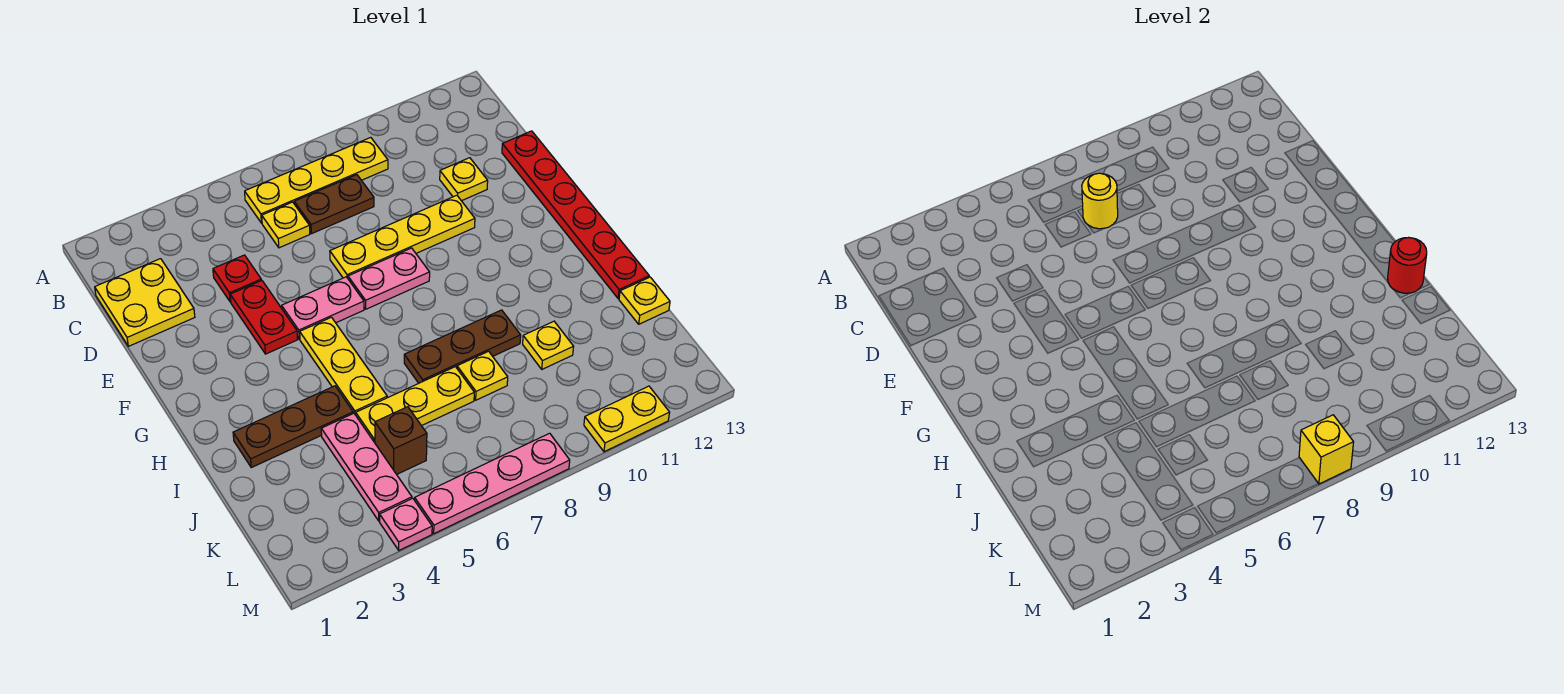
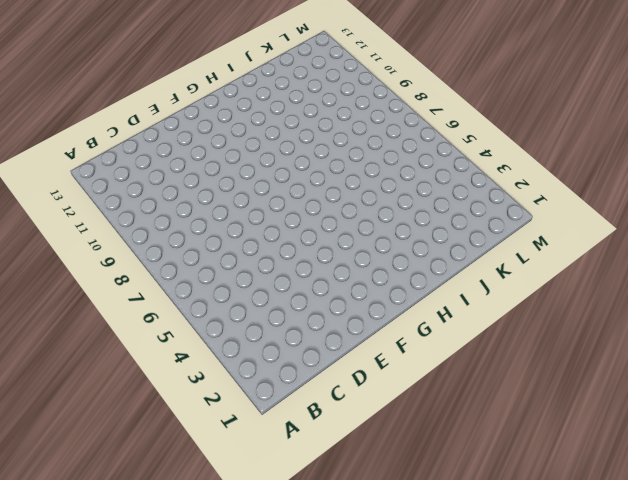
none -> yellow plate B6:B9 level 1
none -> yellow plate C1:D2 level 1
none -> yellow plate C6 level 1

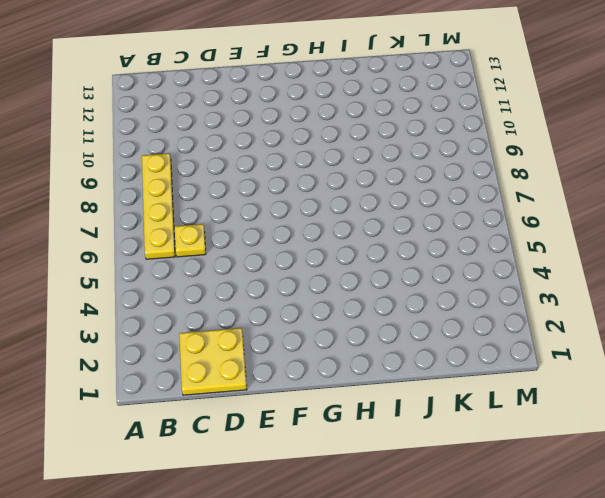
none -> brown plate C7:C8 level 1
none -> red plate D4 level 1
none -> yellow plate D11 level 1

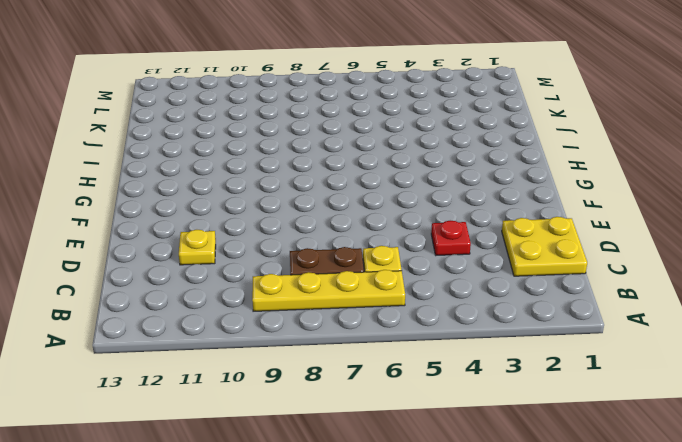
none -> red plate D13:I13 level 1
none -> red plate E4:F4 level 1
none -> yellow plate E7:E10 level 1

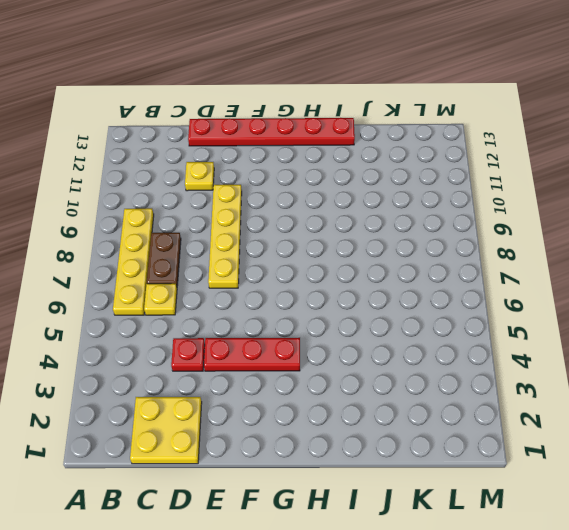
red plate E4:G4 level 1 -> red plate E4:F4 level 1
none -> pink plate F5:F6 level 1
none -> pink plate F7:F8 level 1
none -> yellow plate G5:I5 level 1

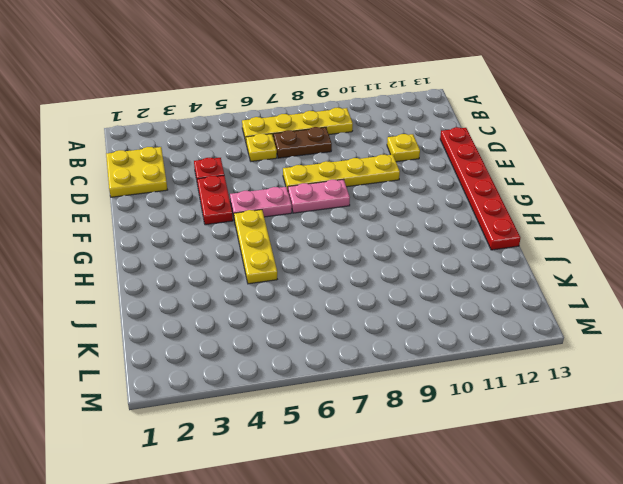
none -> brown plate I2:I4 level 1
none -> brown plate I7:I9 level 1
none -> pink plate J4:L4 level 1

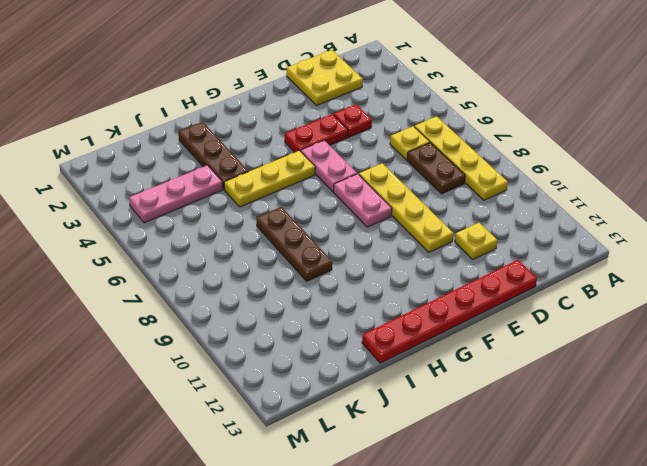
none -> yellow plate J5:J7 level 1
none -> yellow plate J8 level 1
none -> yellow plate J10 level 1

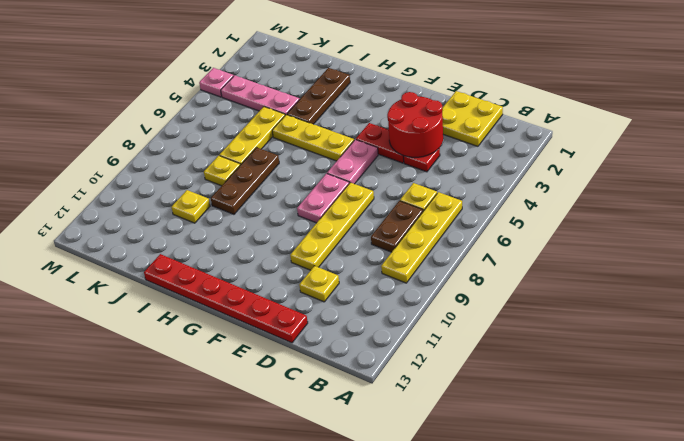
red round brick D3:E4 level 2 -> none
none -> yellow plate J13 level 1
none -> brown brick K5 level 1
none -> pink plate M5:M8 level 1

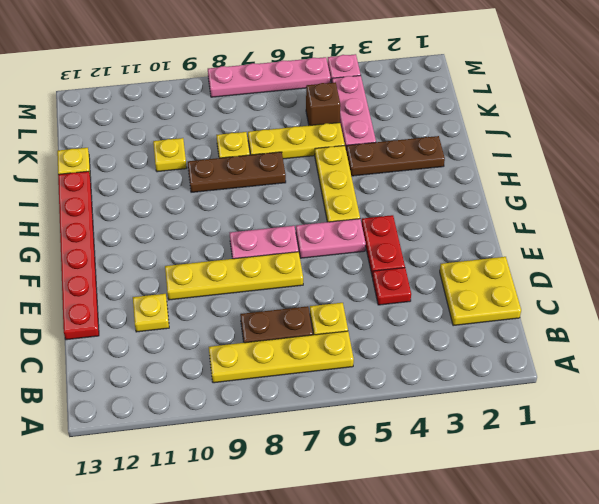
none -> yellow plate M10:M11 level 1
none -> yellow round brick C7 level 2
none -> red round brick I13 level 2

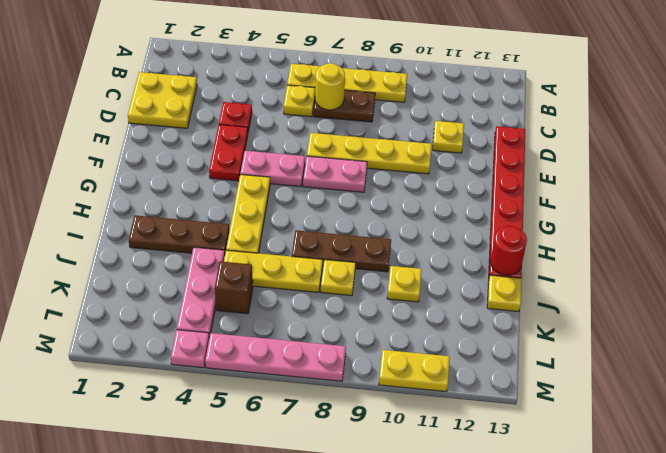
none -> yellow brick M8 level 2

